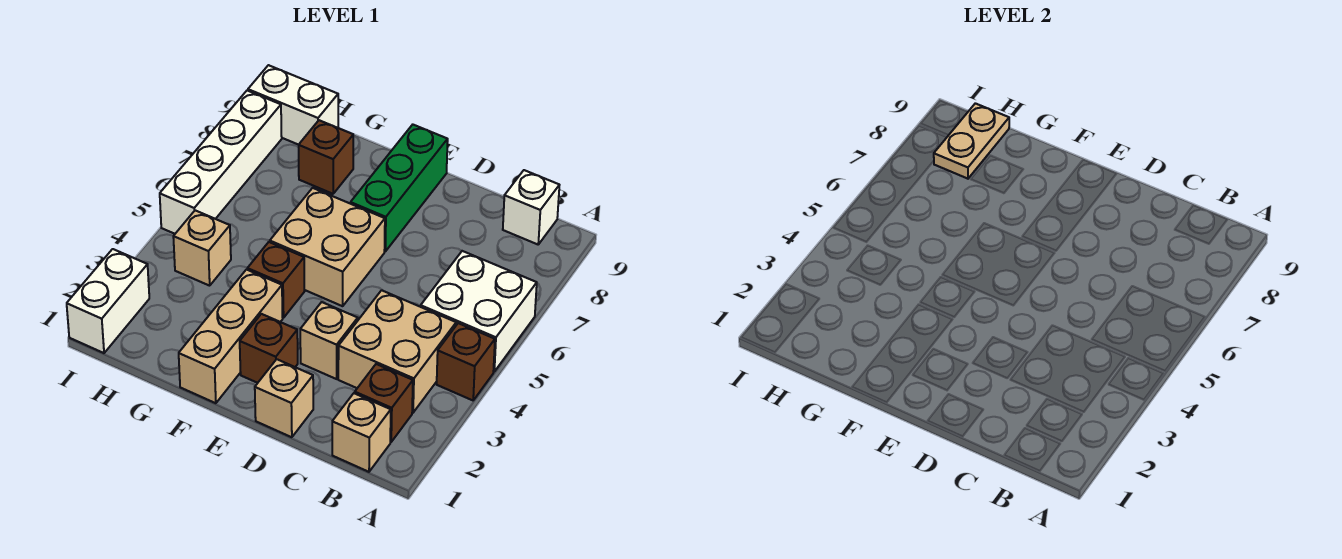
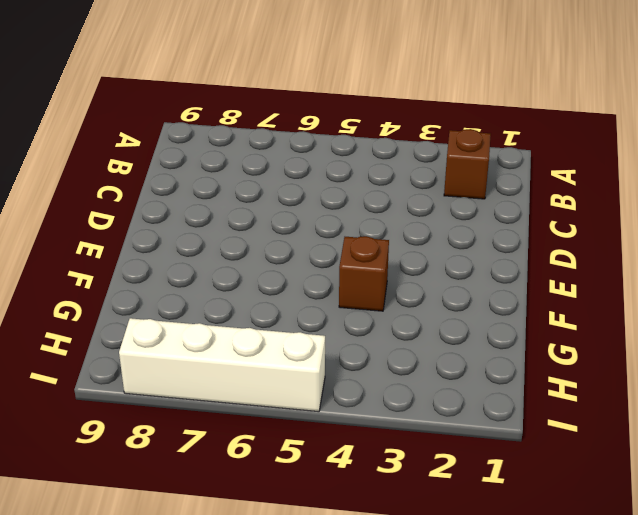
none -> brown brick A4 level 1
none -> white brick A5:B6 level 1
none -> tan brick B1 level 1

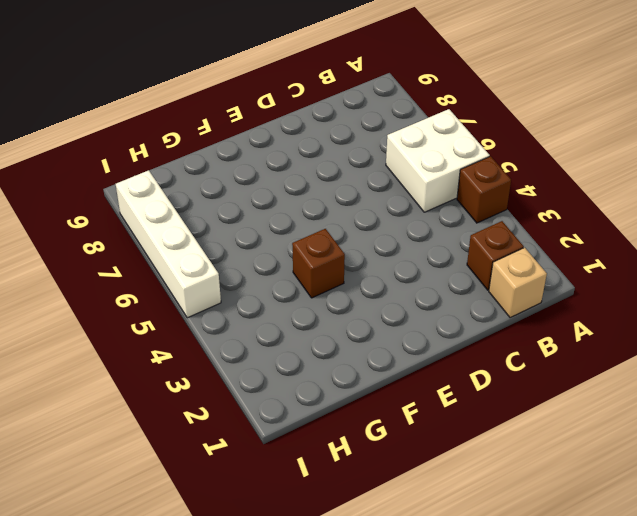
none -> tan brick B3:C4 level 1
none -> white brick B9 level 1
none -> tan brick D1 level 1

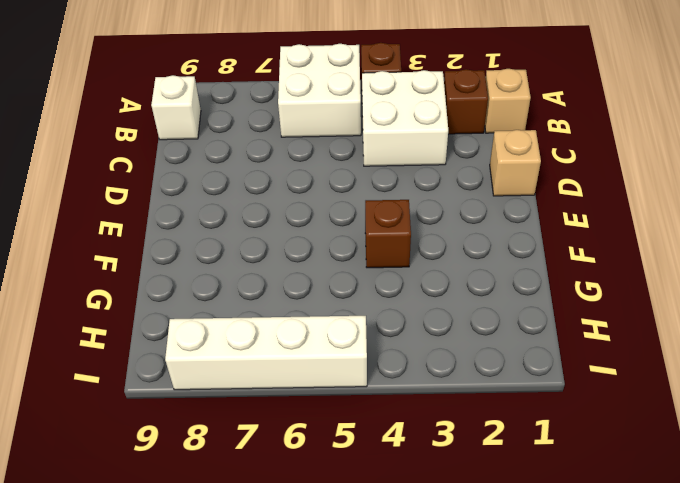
white brick B3:C4 level 1 -> tan brick B3:C4 level 1
none -> tan brick D3 level 1
none -> brown brick E2 level 1
none -> tan brick E5:F6 level 1

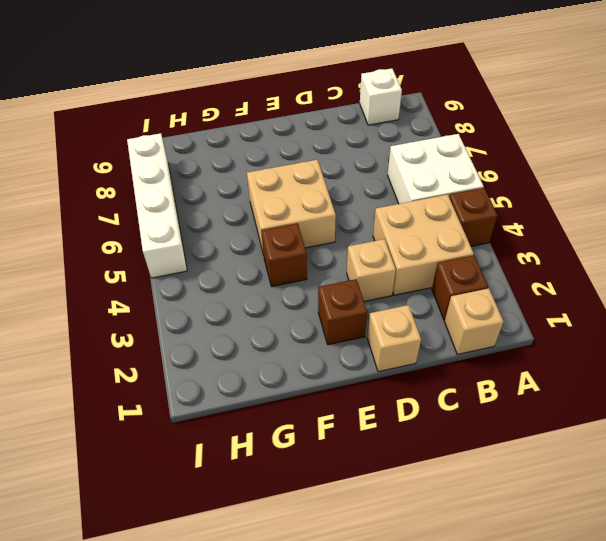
none -> green brick E7:E9 level 1
none -> tan brick F1:F3 level 1
none -> brown brick G8 level 1

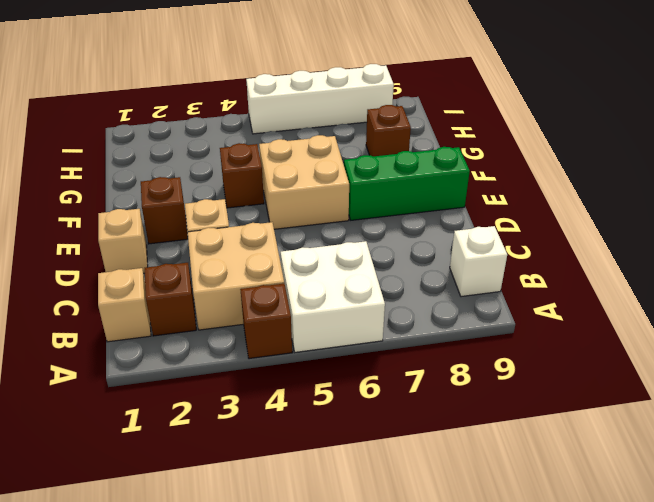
none -> tan brick F1:F3 level 1
none -> tan brick H4 level 1
none -> white brick H9:I9 level 1

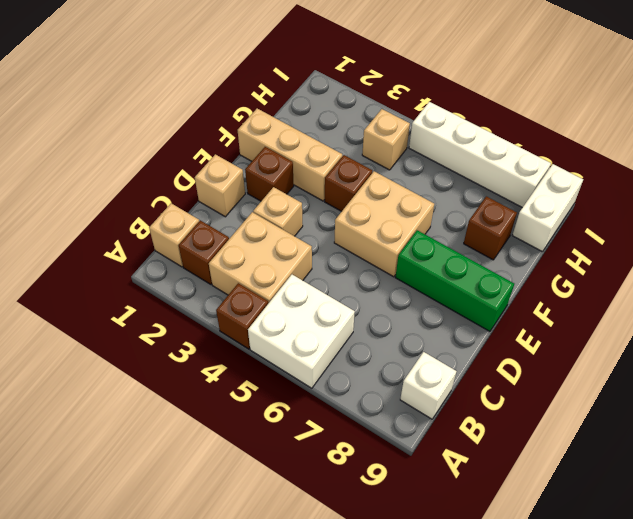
none -> white brick I1:I2 level 1
none -> tan plate H8:H9 level 2

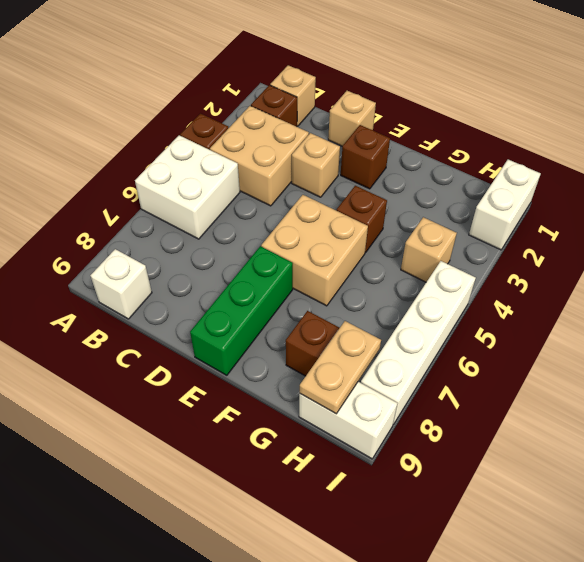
none -> tan brick F1:F3 level 1

